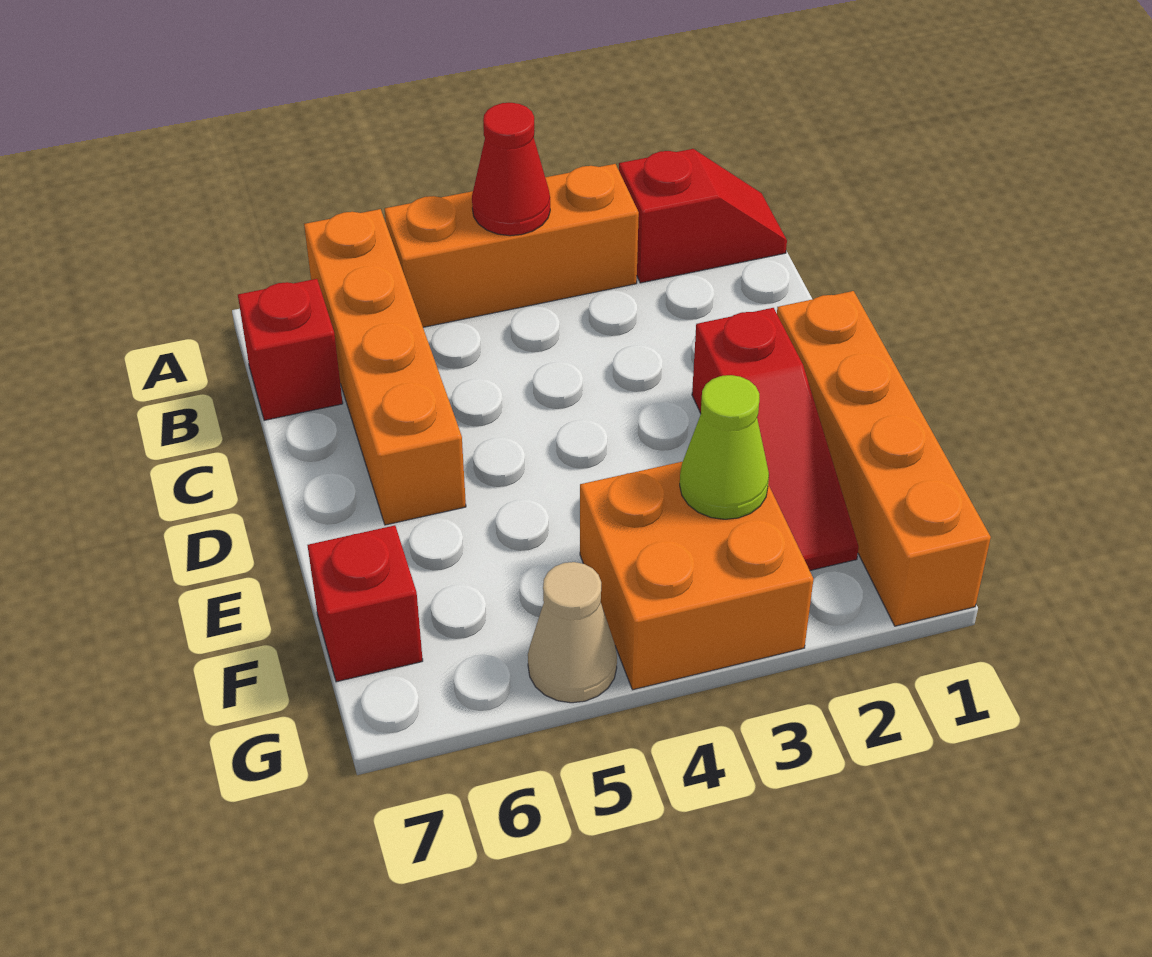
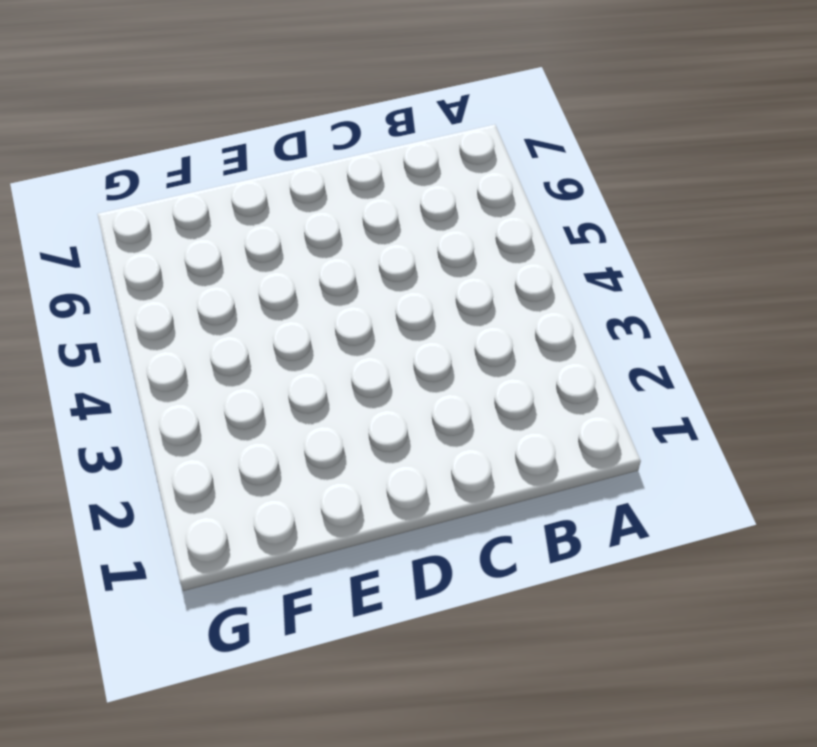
none -> red slope A1:A2 level 1 top 2
none -> orange brick A3:A5 level 1

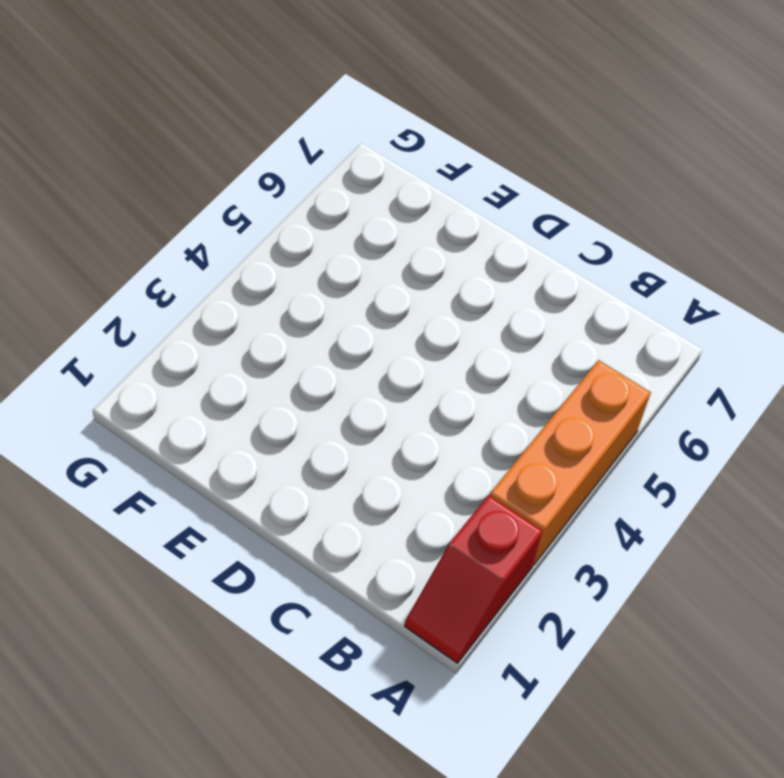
none -> orange brick A6:D6 level 1
none -> red brick B7 level 1

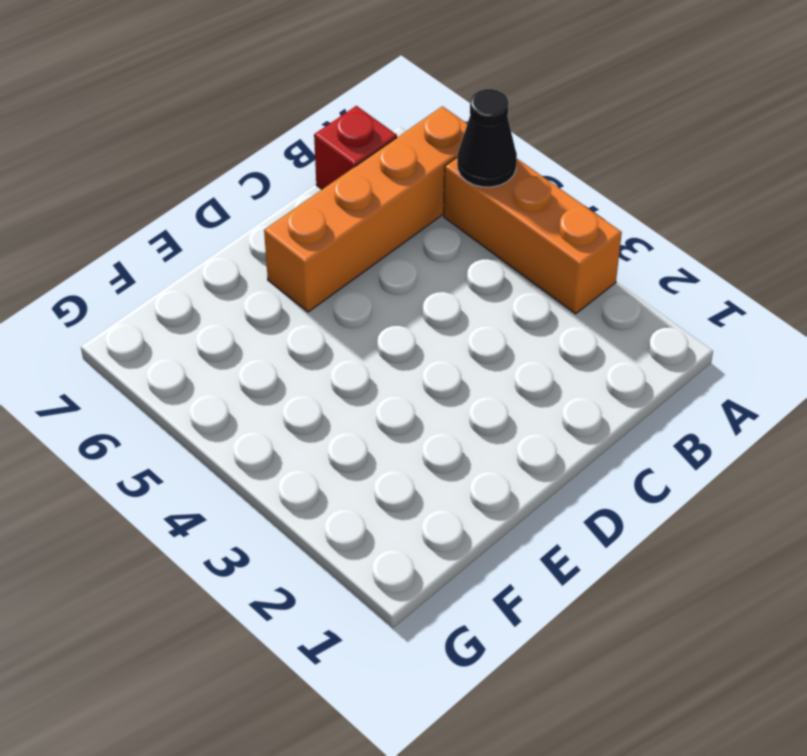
black cone A5 level 2 -> none
none -> red slope A1:A2 level 1 top 2
none -> orange brick D1:G1 level 1

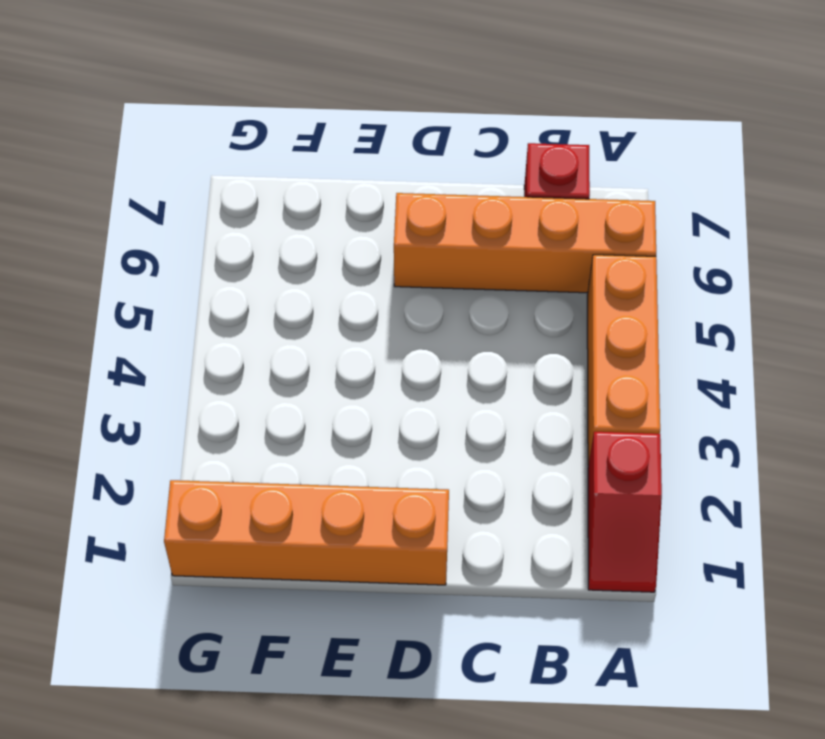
none -> red slope D2:F2 level 1 top D
none -> orange brick F3:G4 level 1

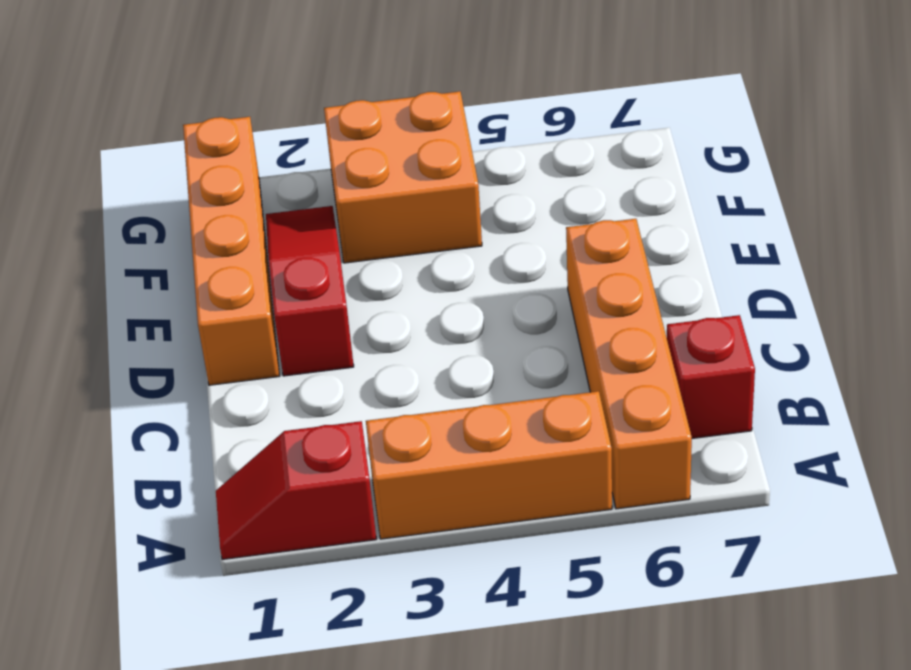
none -> red brick F7 level 1
none -> tan cone G5 level 1

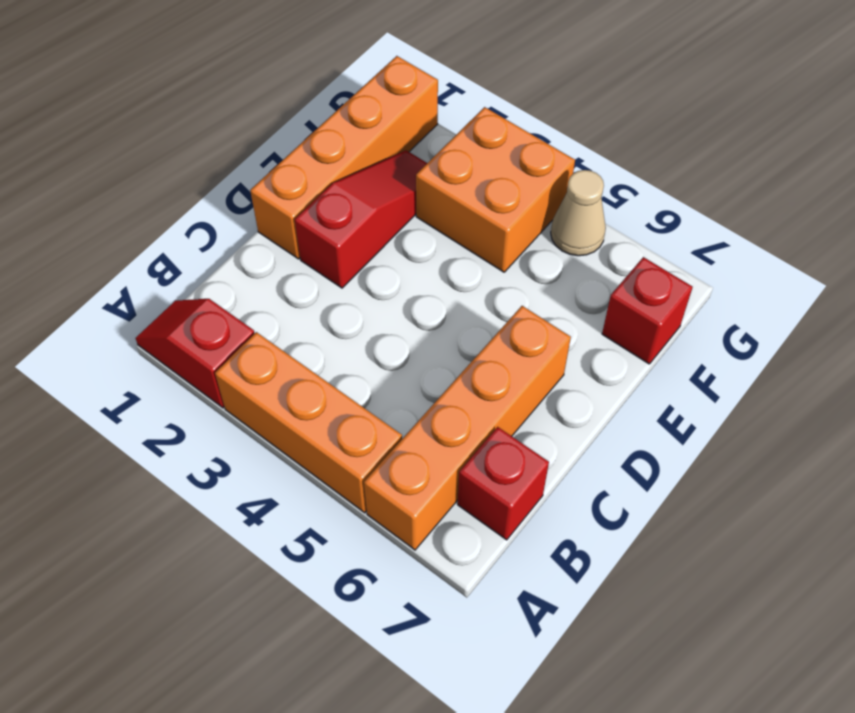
none -> red cone A4 level 2
none -> lime cone F3 level 2

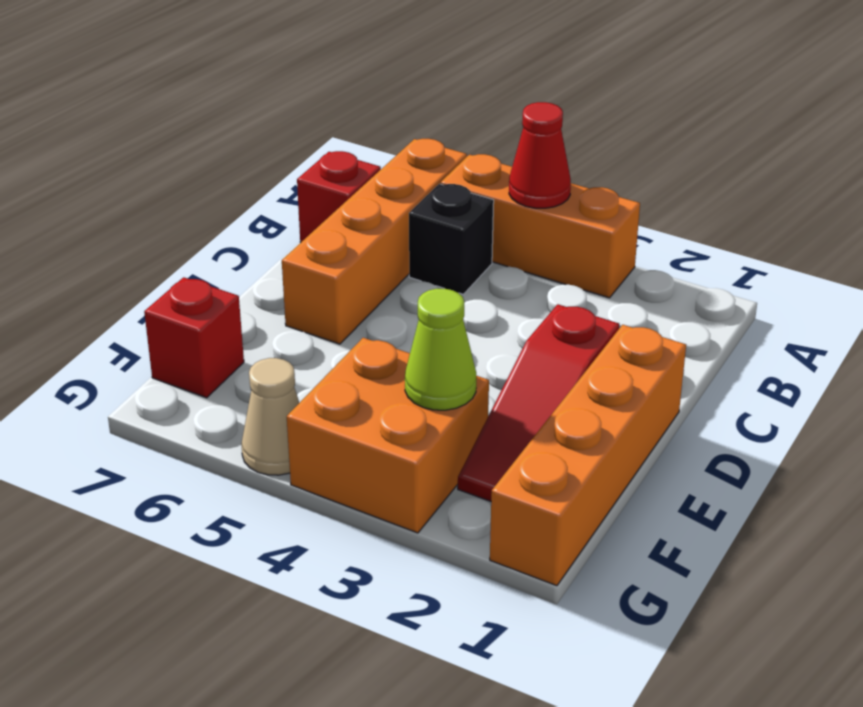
black brick B5 level 1 -> none
none -> red slope A1:A2 level 1 top 2

